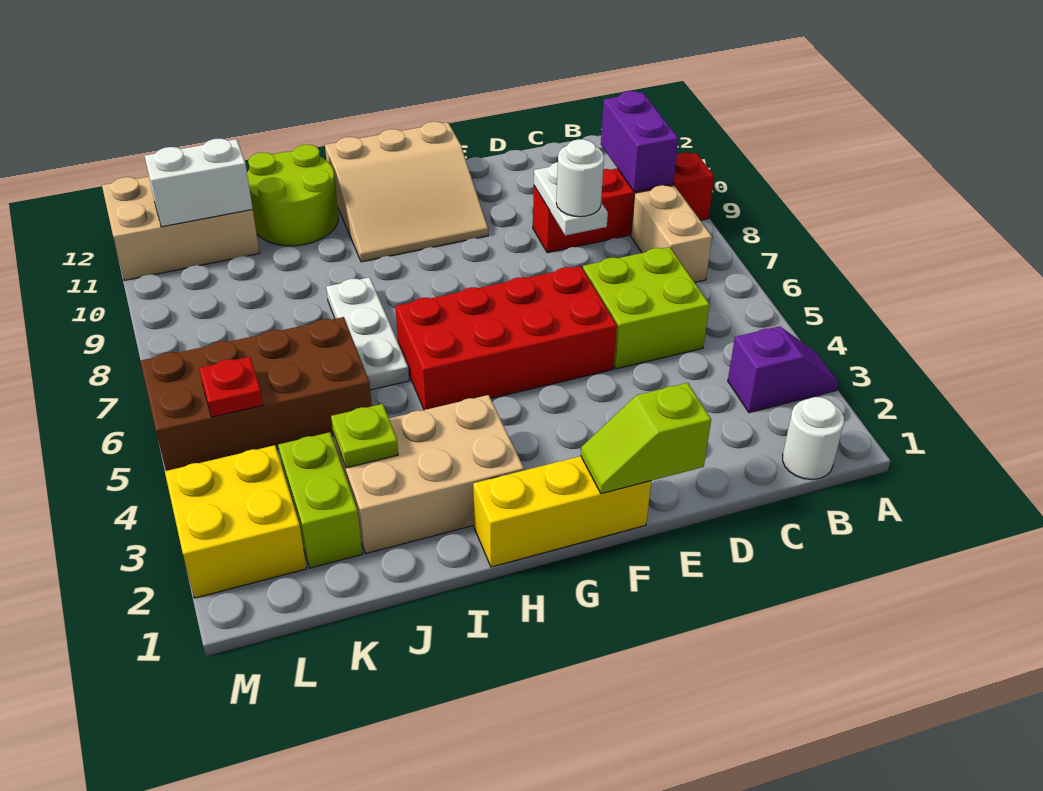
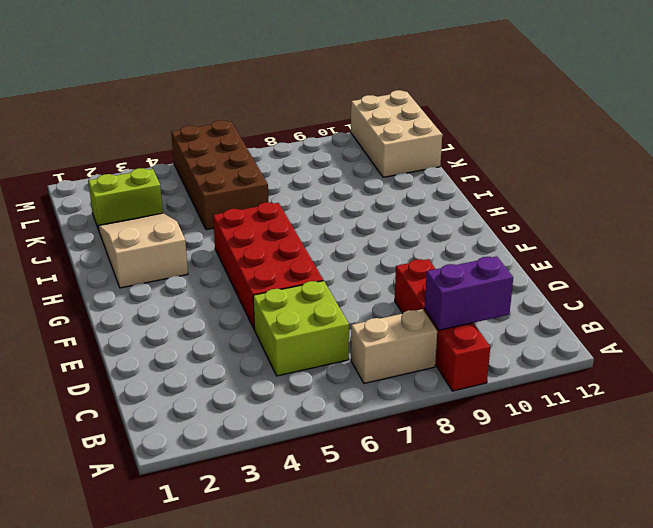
tan slope H2:J3 level 1 top H -> tan brick H2:J3 level 1
none -> purple slope A3:B3 level 1 top B
none -> white round brick B1 level 1
none -> yellow brick F1:H1 level 1

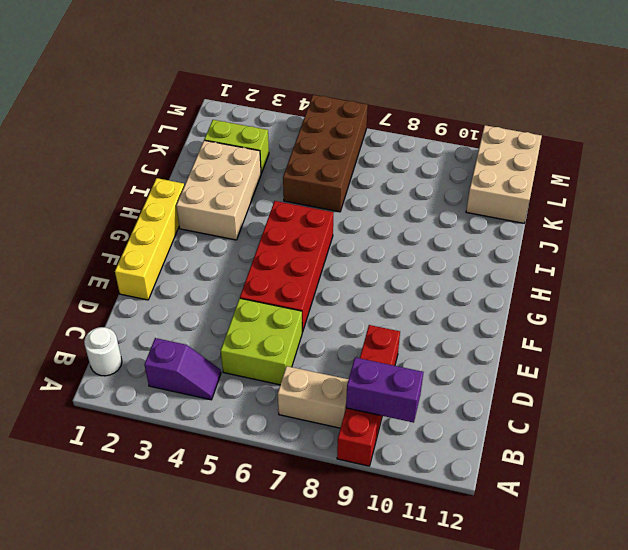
purple slope B3:B4 level 1 top 3 -> purple slope A3:B3 level 1 top B
yellow brick E1:H1 level 1 -> yellow brick F1:H1 level 1
none -> tan slope F10:H12 level 1 top 12
none -> white plate I6:I8 level 1
none -> lime round brick I11:J12 level 1

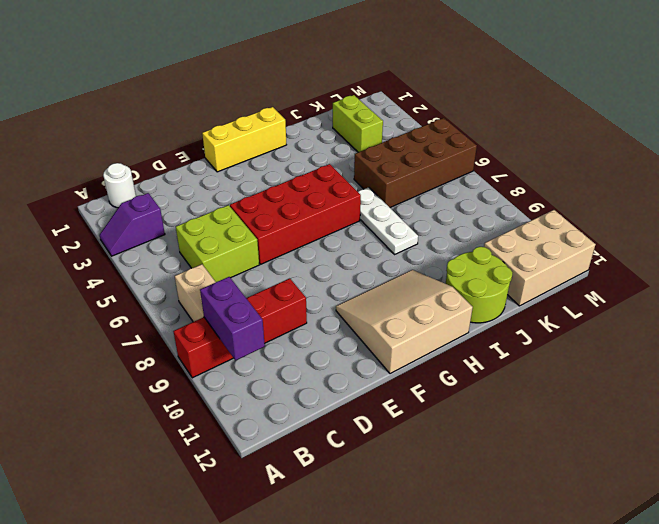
none -> tan brick H2:J3 level 1
none -> yellow brick L2:M3 level 1
none -> white plate D8:D9 level 2

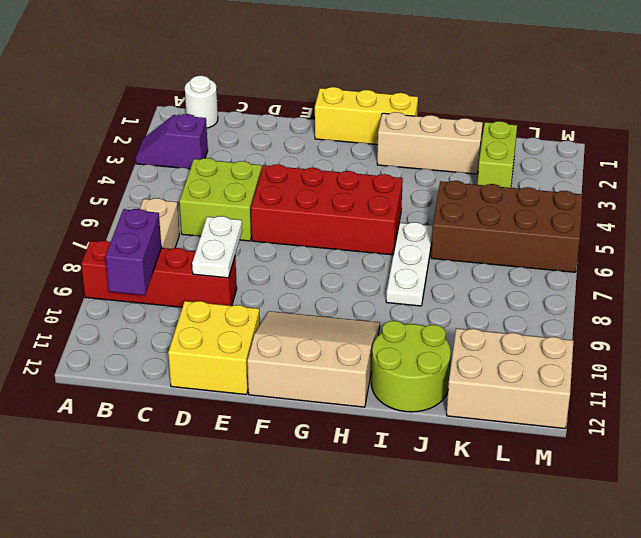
yellow brick D11:E12 level 1 -> yellow brick L2:M3 level 1
tan brick H2:J2 level 1 -> tan brick H2:J3 level 1
none -> lime slope E1:F1 level 2 top E
none -> lime plate J3 level 2
none -> white brick K11:L11 level 2

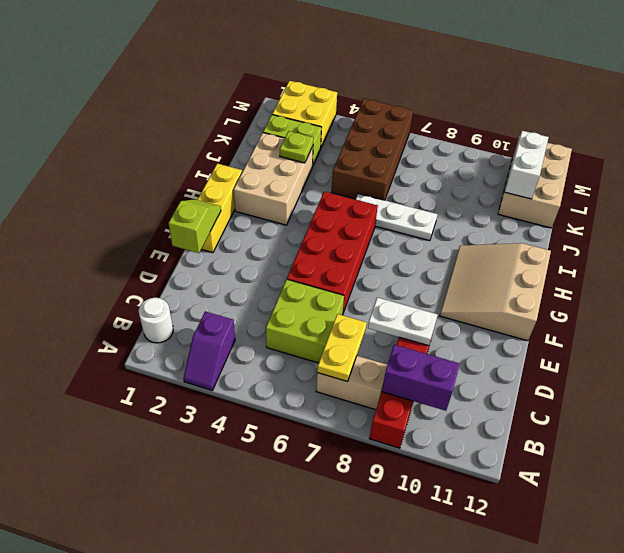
yellow plate B7:C7 level 2 -> none
none -> lime round brick I11:J12 level 1
none -> red plate L5 level 2
none -> white round brick D8 level 3

